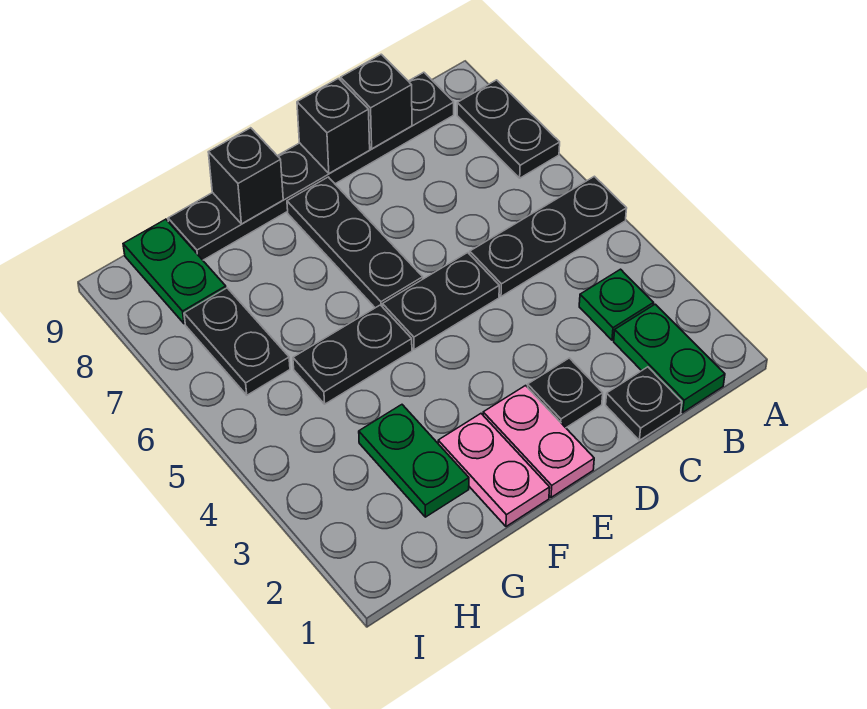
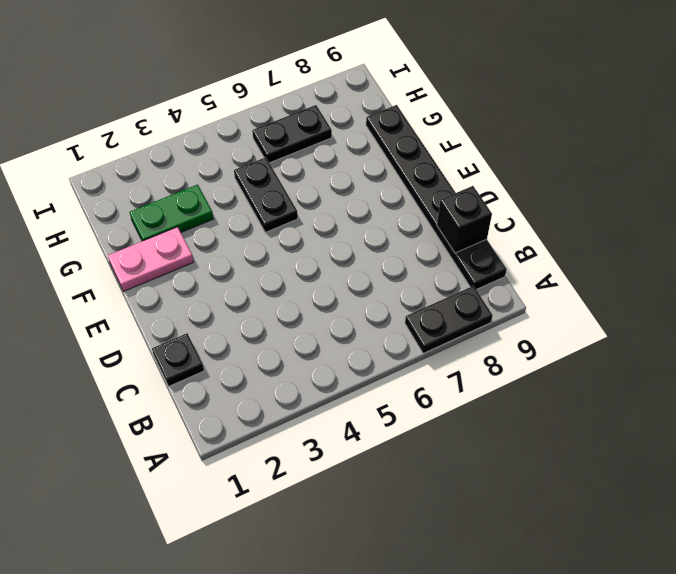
none -> black plate A5:C5 level 1
none -> green plate B1:B2 level 1
none -> green plate B3 level 1

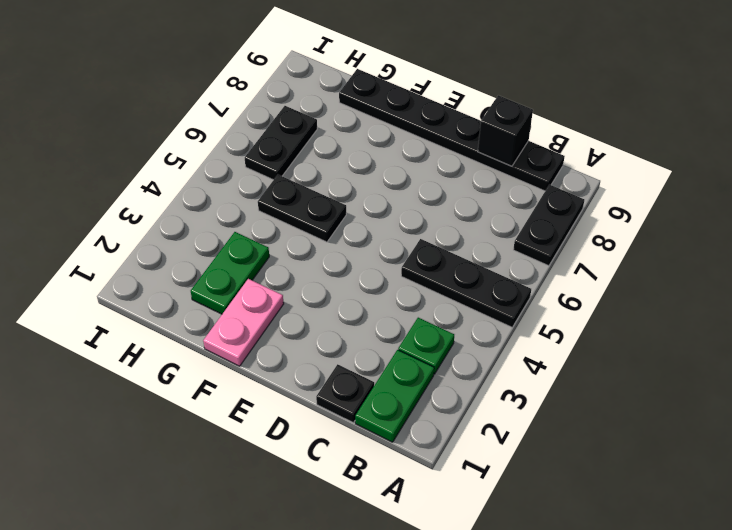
none -> black plate D2 level 1
none -> black plate D5:E5 level 1
none -> pink plate E1:E2 level 1

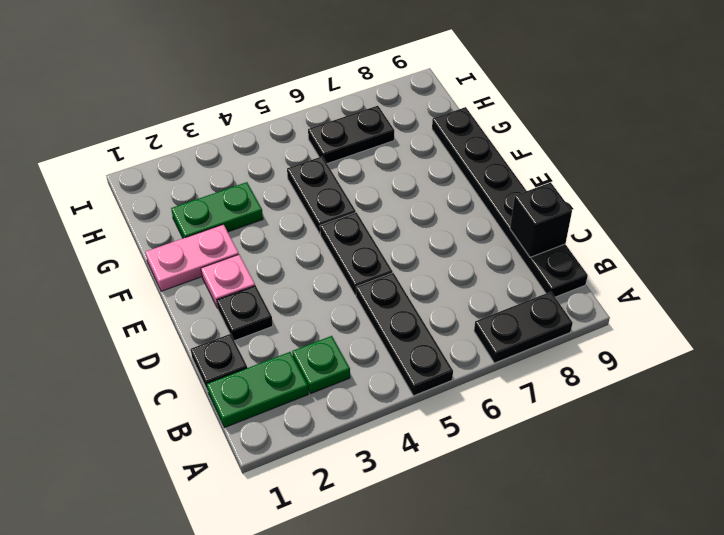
pink plate E2 level 1 -> pink plate E1:E2 level 1
none -> black plate E6:E8 level 1
none -> green plate H8:H9 level 1
none -> black brick D9 level 2

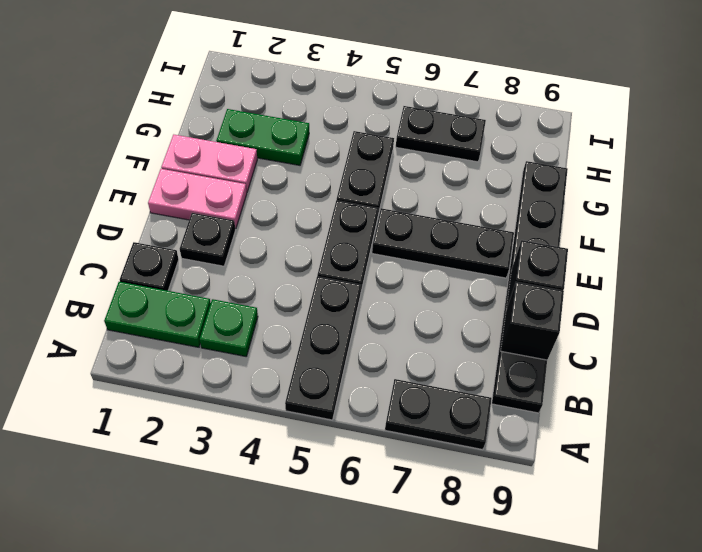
none -> green plate H8:H9 level 1
none -> black brick F9 level 2

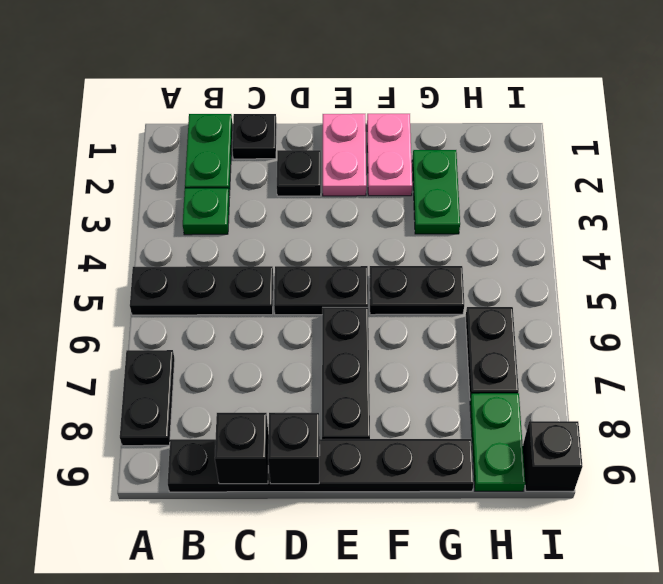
black brick I9 level 1 -> black brick F9 level 2

